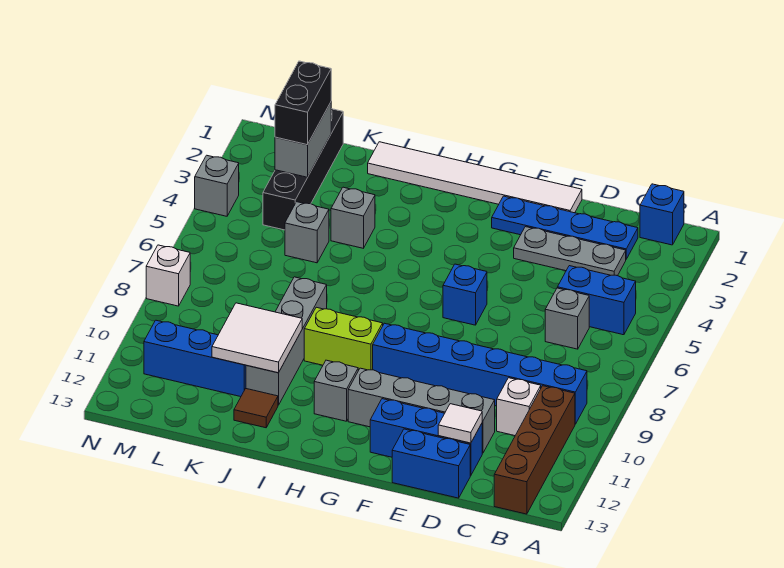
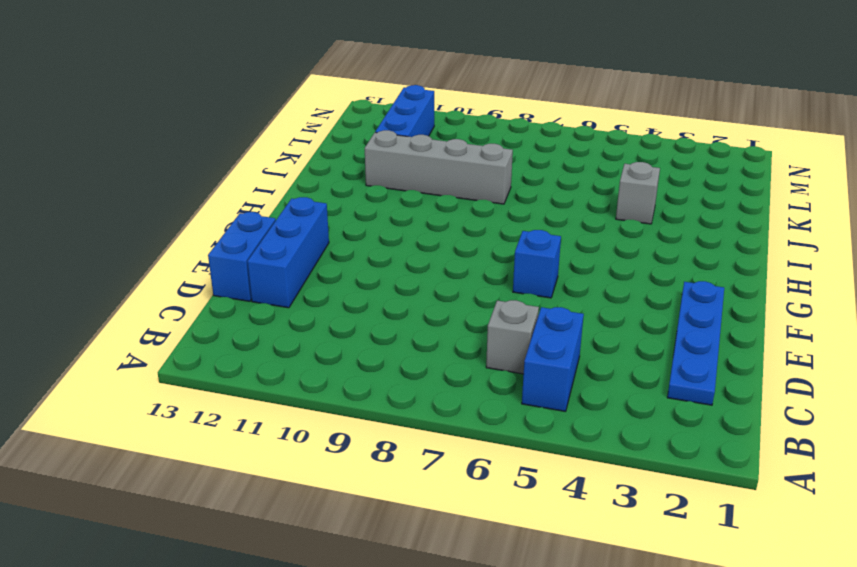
none -> blue brick B1 level 1
none -> blue brick B9:G9 level 1
none -> brown brick B10:B13 level 1

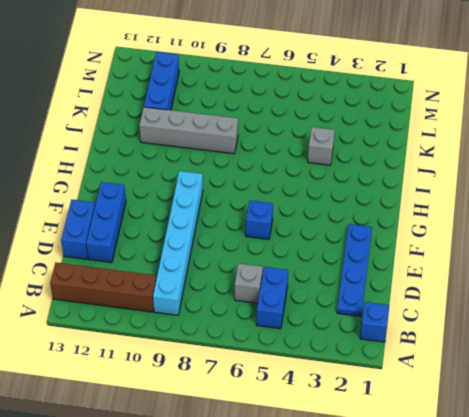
cyan brick B9:G9 level 1 -> blue brick B9:G9 level 1
none -> grey plate C3:E3 level 1
none -> white brick C10 level 1
none -> grey brick D11:G11 level 1

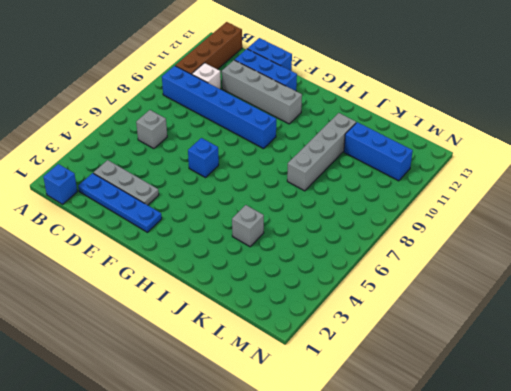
none -> blue brick B5:C5 level 1
none -> white tile E1:J1 level 1
none -> lime brick H9:I9 level 1

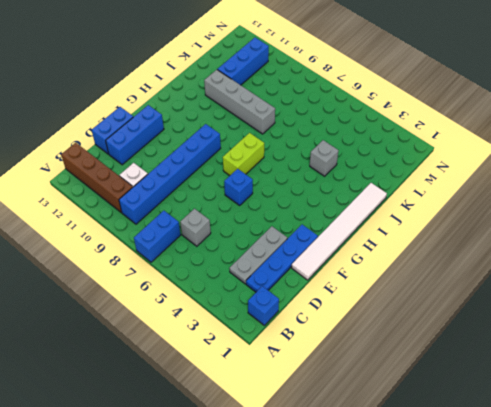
blue brick A7:B7 level 1 -> blue brick B5:C5 level 1
lime brick G7:H7 level 1 -> lime brick H9:I9 level 1
none -> grey brick D11:G11 level 1
none -> grey brick H11 level 1
none -> brown tile J12 level 1

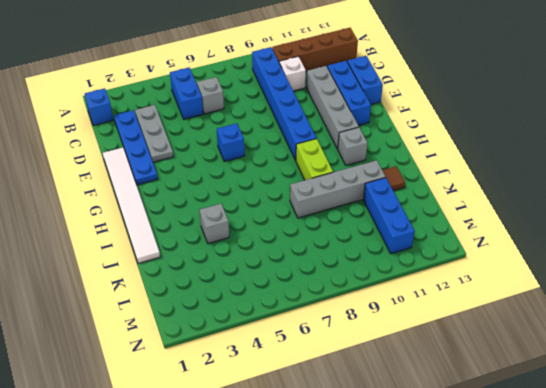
none -> grey brick K5 level 1
none -> black brick L1:L4 level 1
none -> grey brick N4 level 1

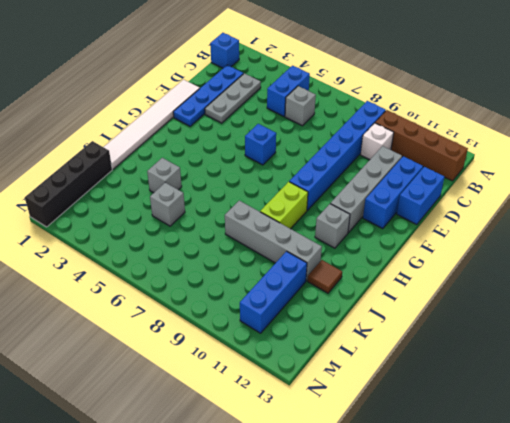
black brick K1:N1 level 1 -> black brick L1:L4 level 1
none -> grey brick N4 level 1
none -> white brick N8 level 1
none -> white tile D12 level 2

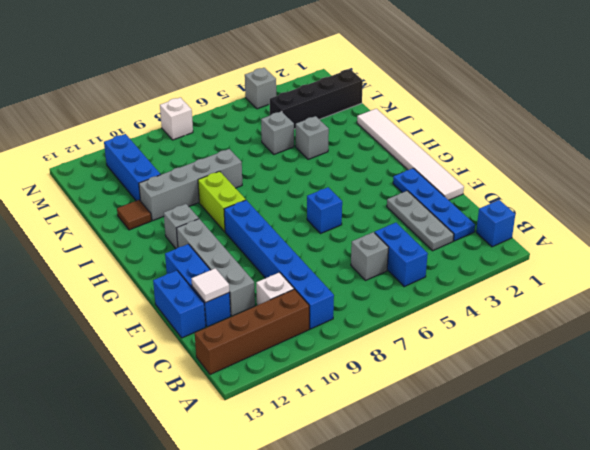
none -> white tile J10:K11 level 2
none -> grey brick L2:L3 level 2
none -> black brick L2:L3 level 3

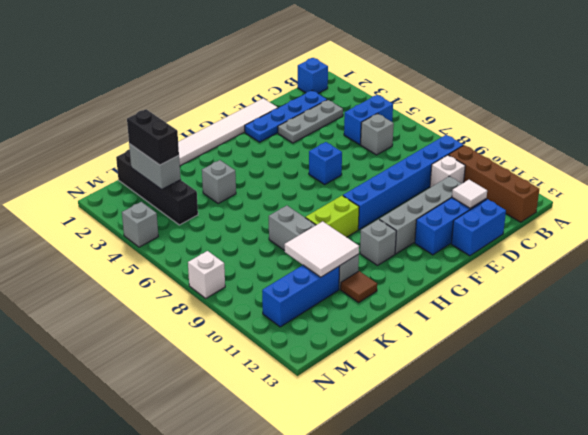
none -> grey brick K5 level 1

